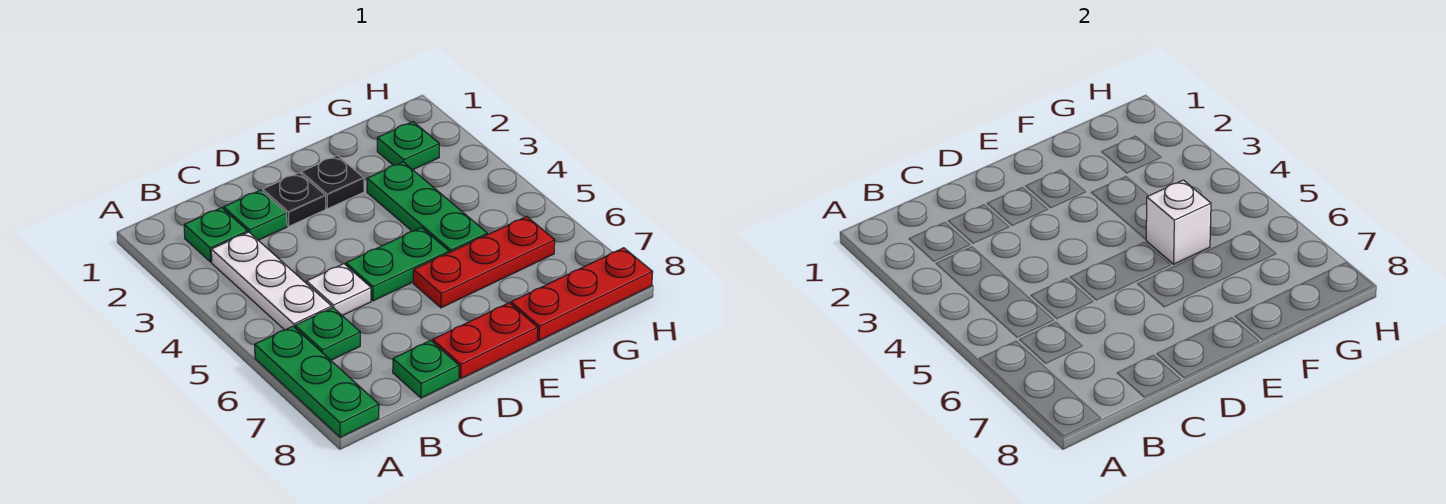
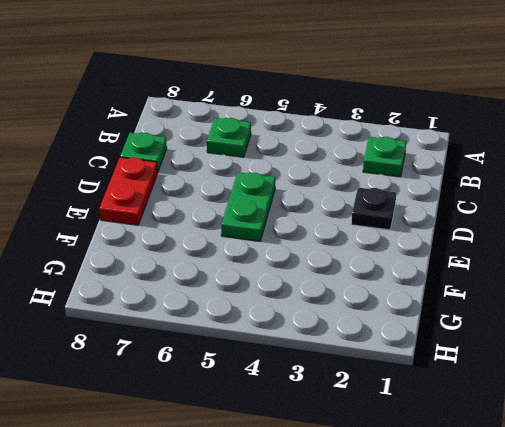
none -> green plate A6:A8 level 1
none -> white plate B3:B5 level 1
none -> green plate C2 level 1

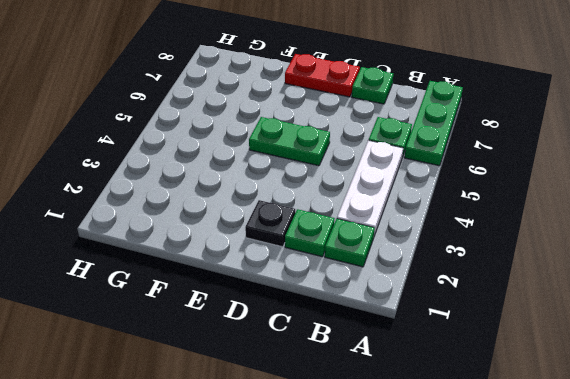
none -> white plate C5 level 1
none -> black plate E2 level 1
none -> red plate E6:G6 level 1

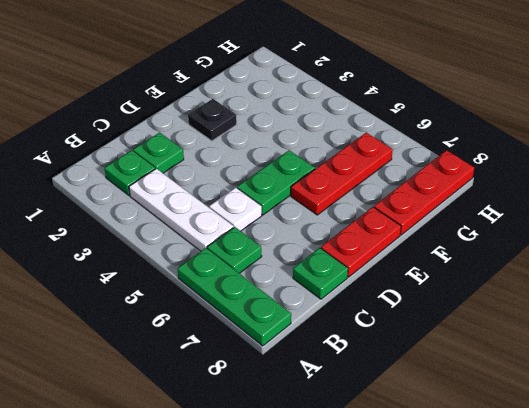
none -> black plate D2 level 1
none -> green plate F3:F5 level 1
none -> green plate G2 level 1

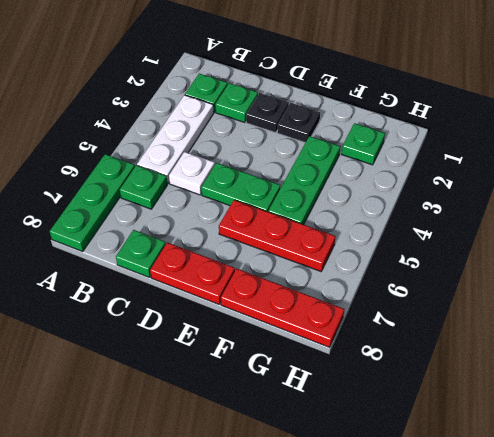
none -> white brick F5 level 2

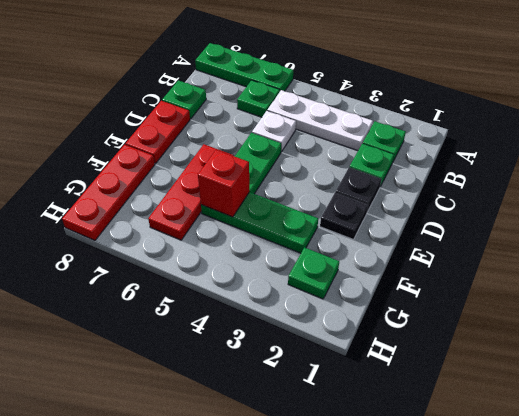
red brick F5 level 2 -> white brick F5 level 2

